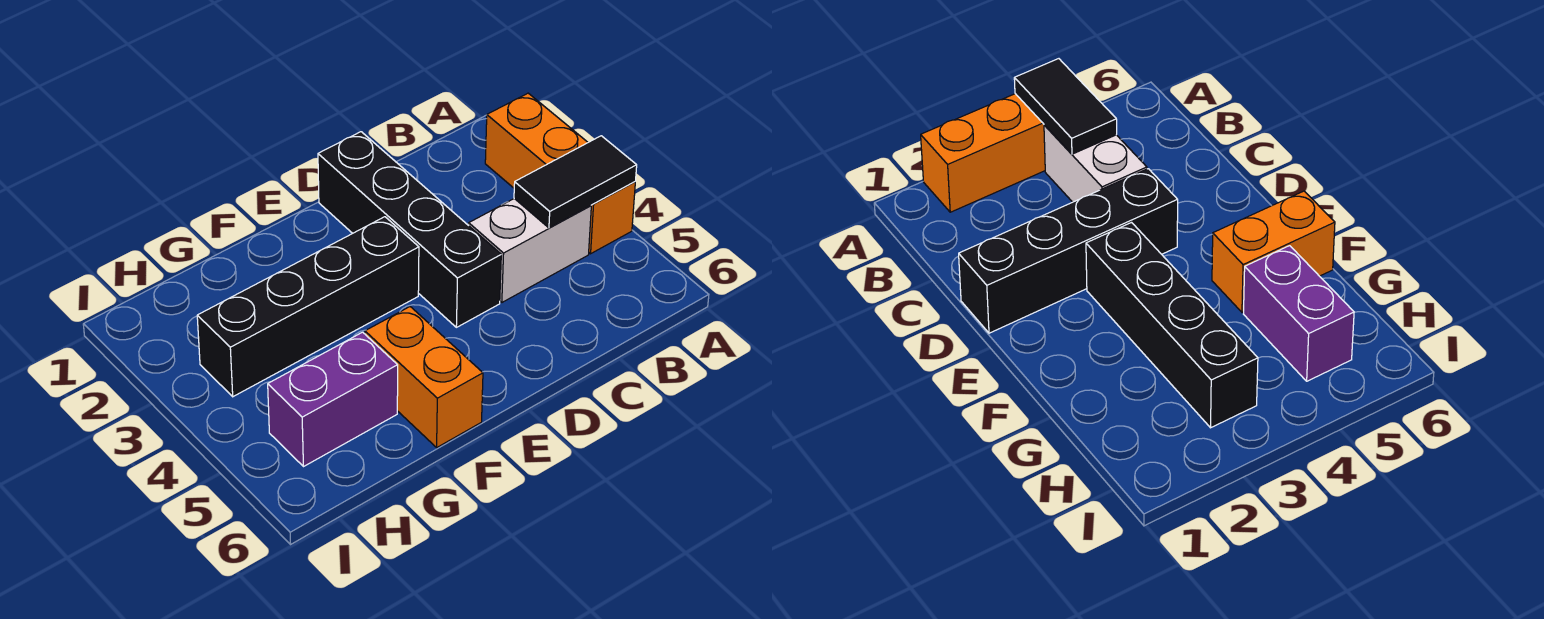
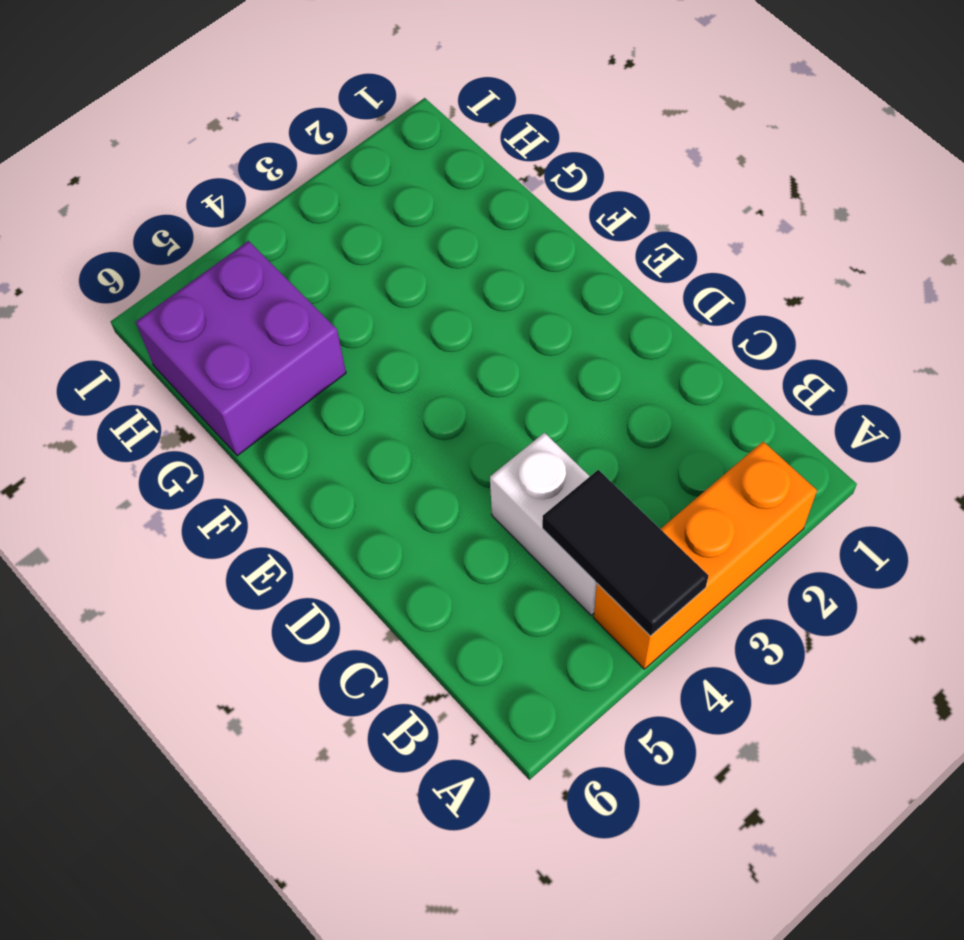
purple brick G5:H6 level 1 -> purple brick G5:H5 level 1
none -> black brick D1:D4 level 1
none -> black brick E3:H3 level 1

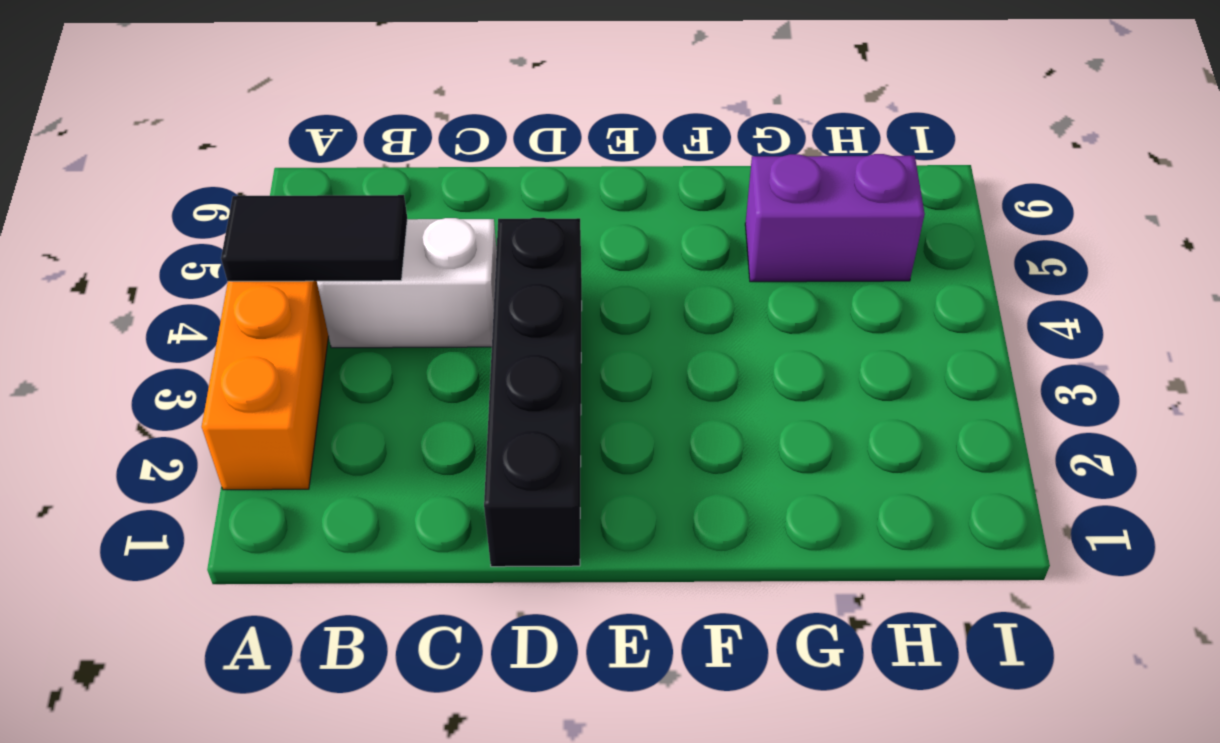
none -> black brick E3:H3 level 1
none -> orange brick F5:F6 level 1

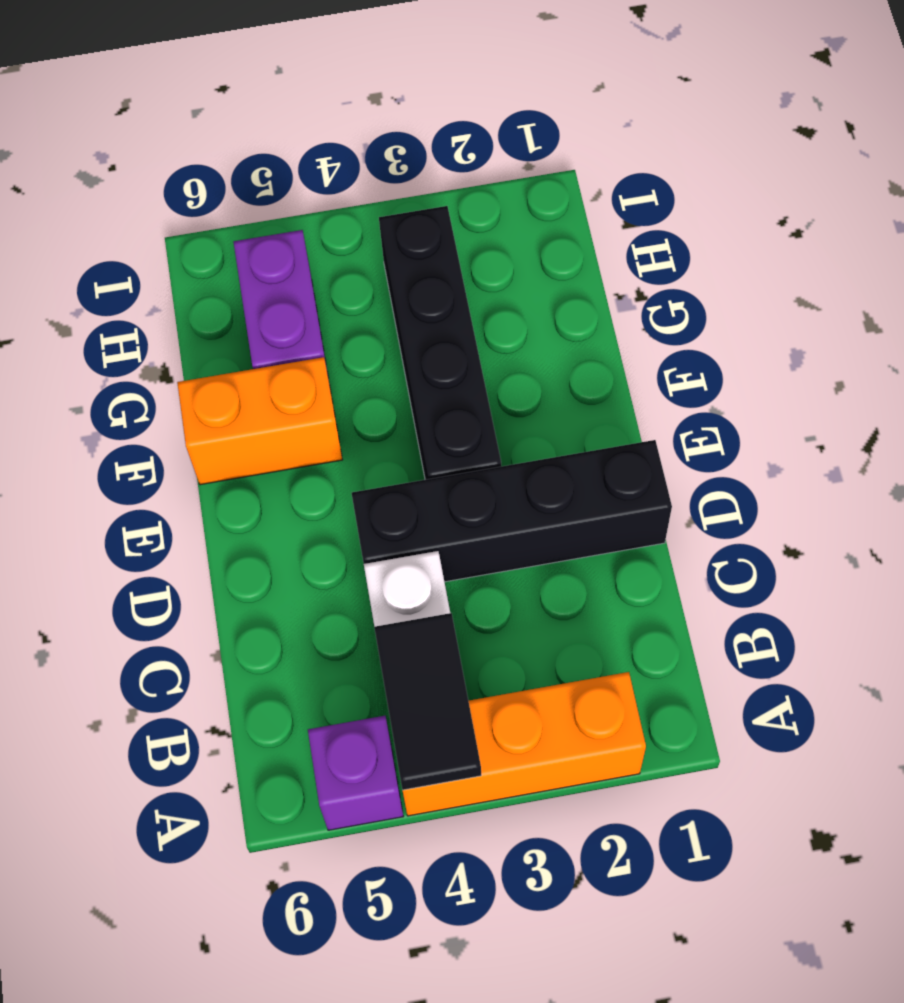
purple brick A5 level 1 -> none

